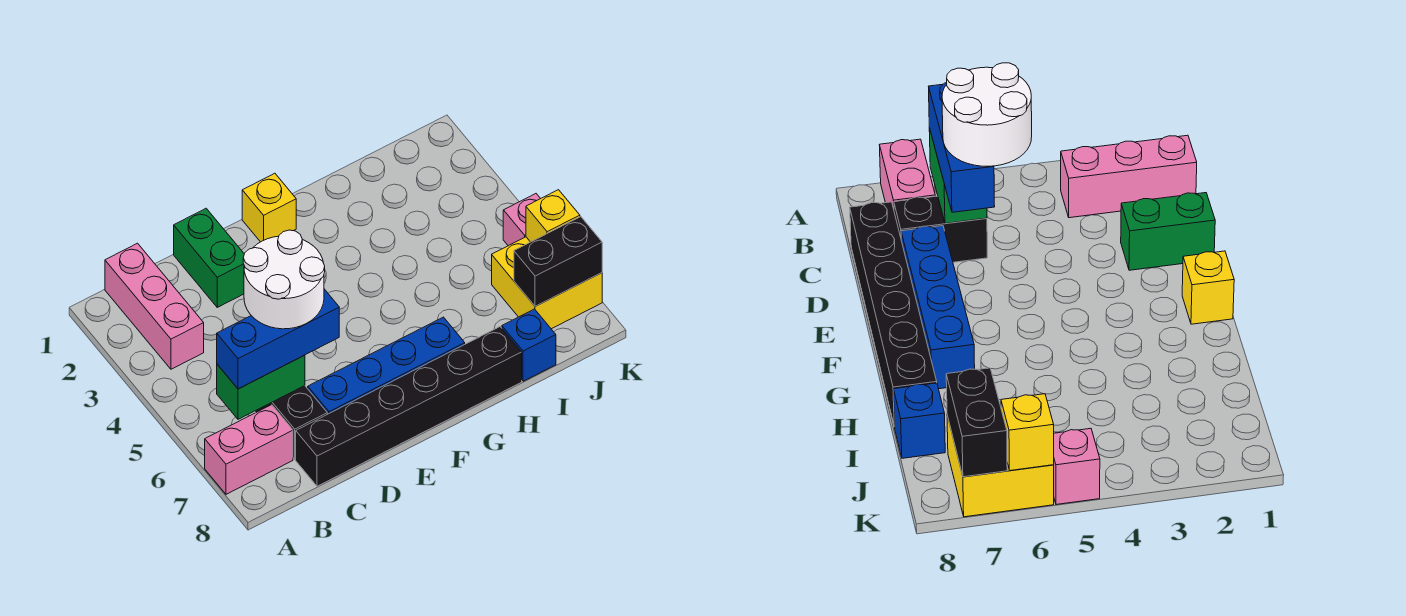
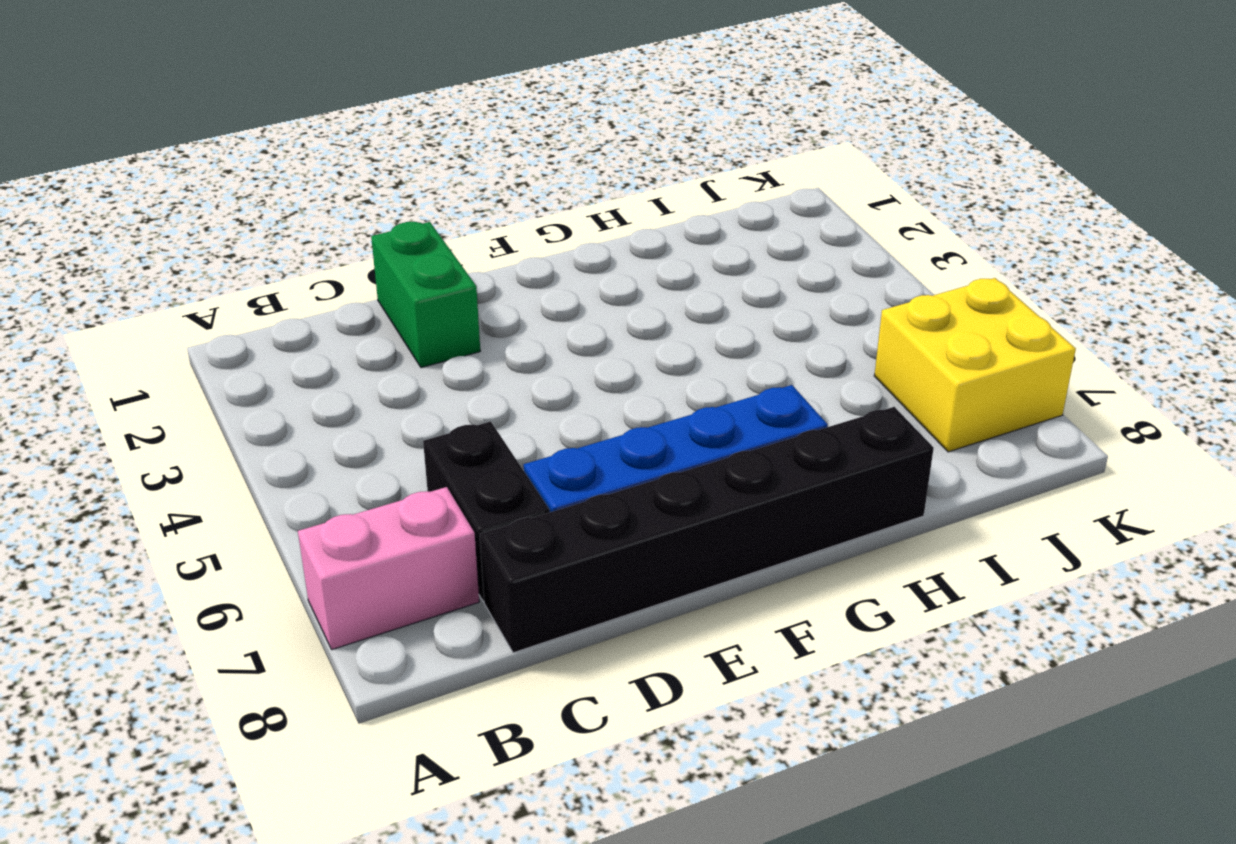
none -> pink brick B1:B3 level 1
none -> yellow brick F1 level 1
none -> blue brick I8 level 1

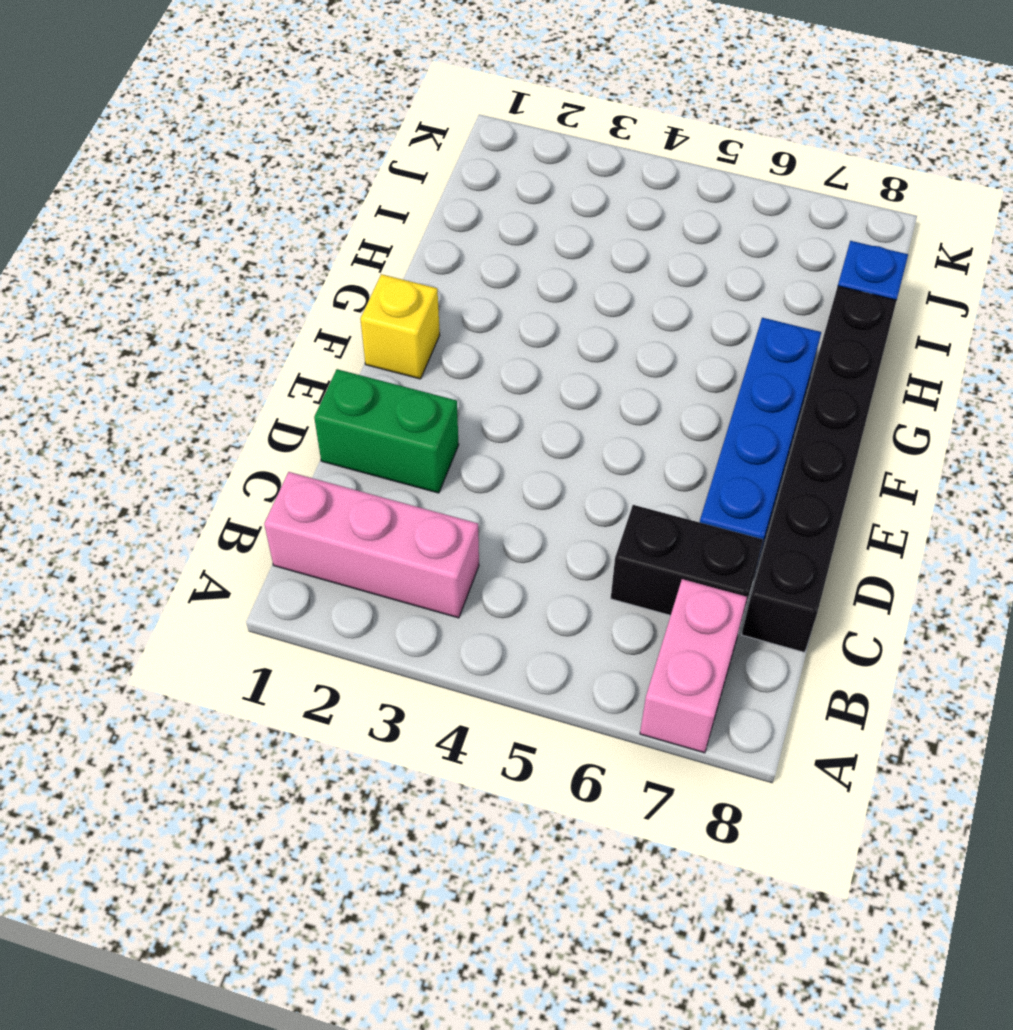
none -> yellow brick J6:K7 level 1
none -> pink brick K5 level 1
none -> green brick B6:C6 level 2

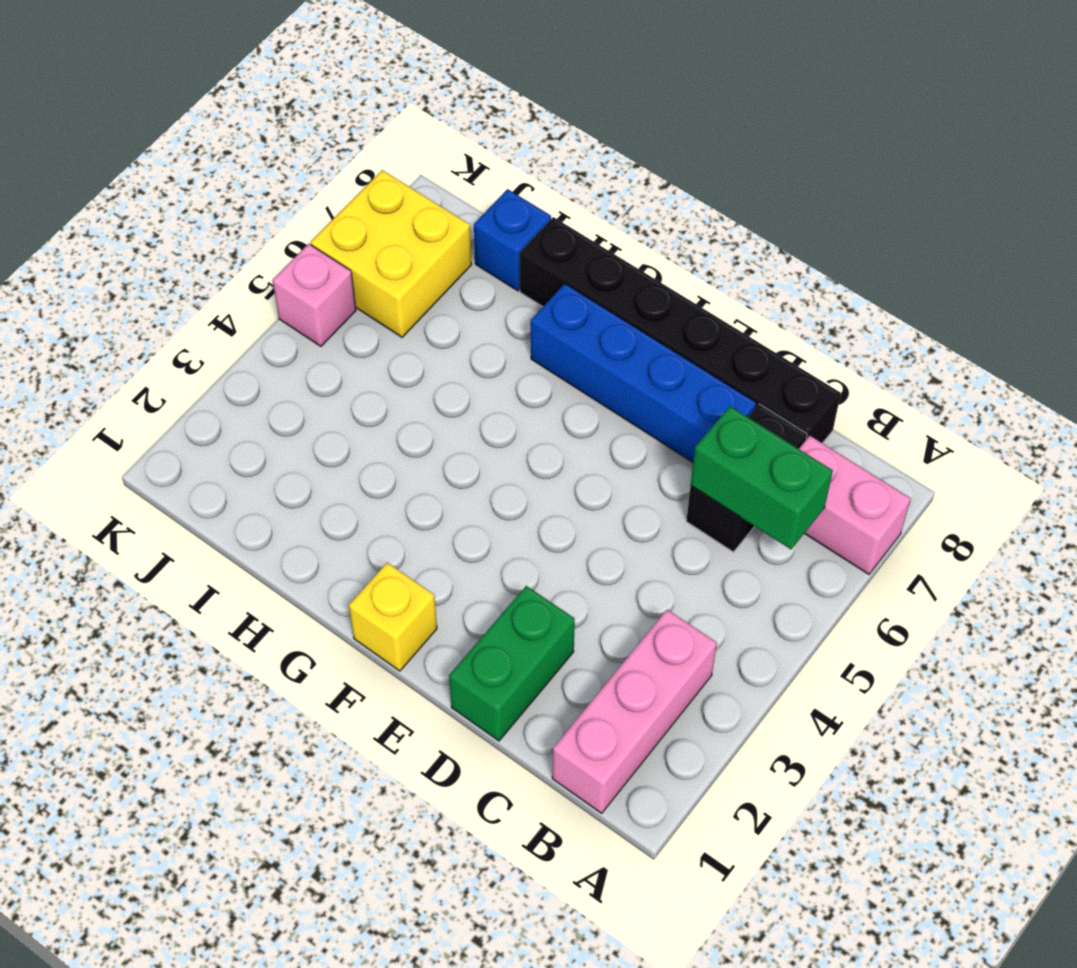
none -> black brick J7:K7 level 2
none -> yellow brick K6 level 2
none -> blue brick B6:D6 level 3

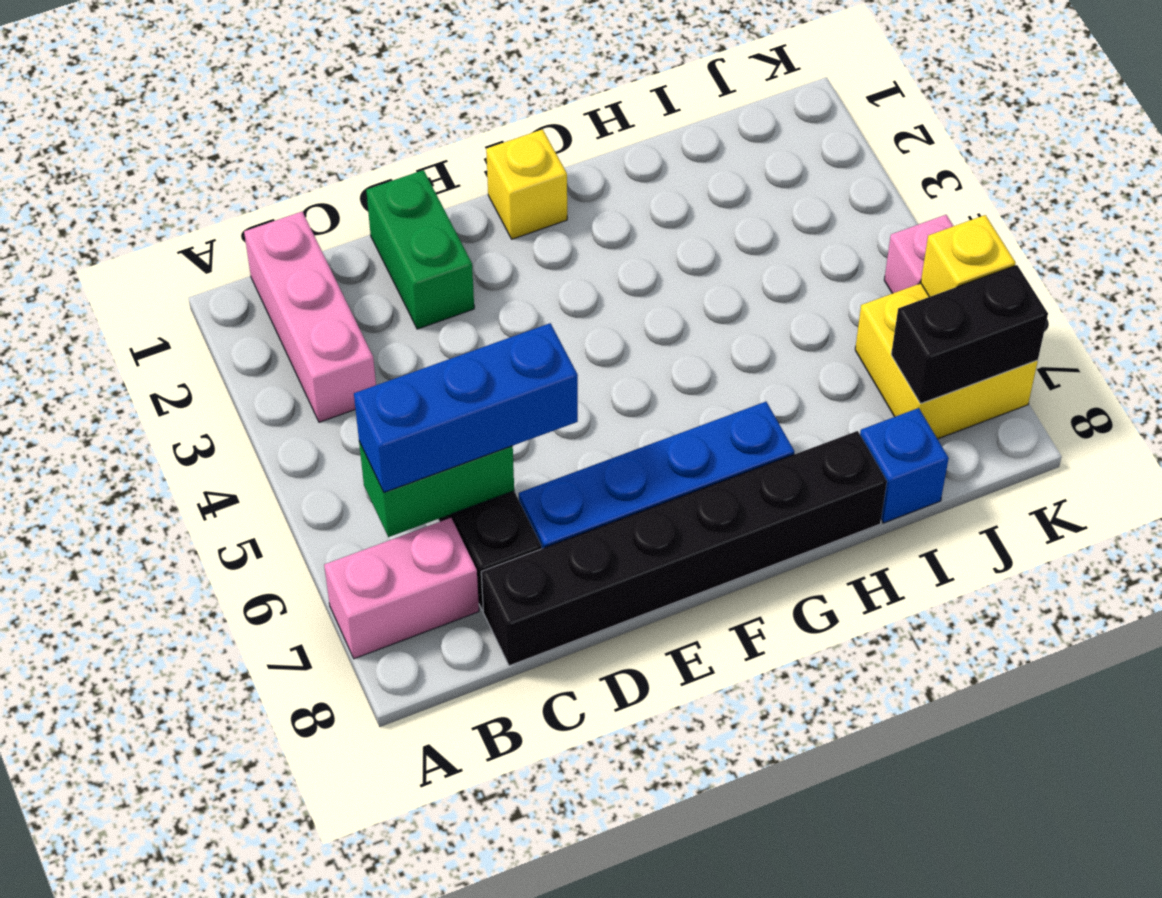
none -> white round brick C5:D6 level 4

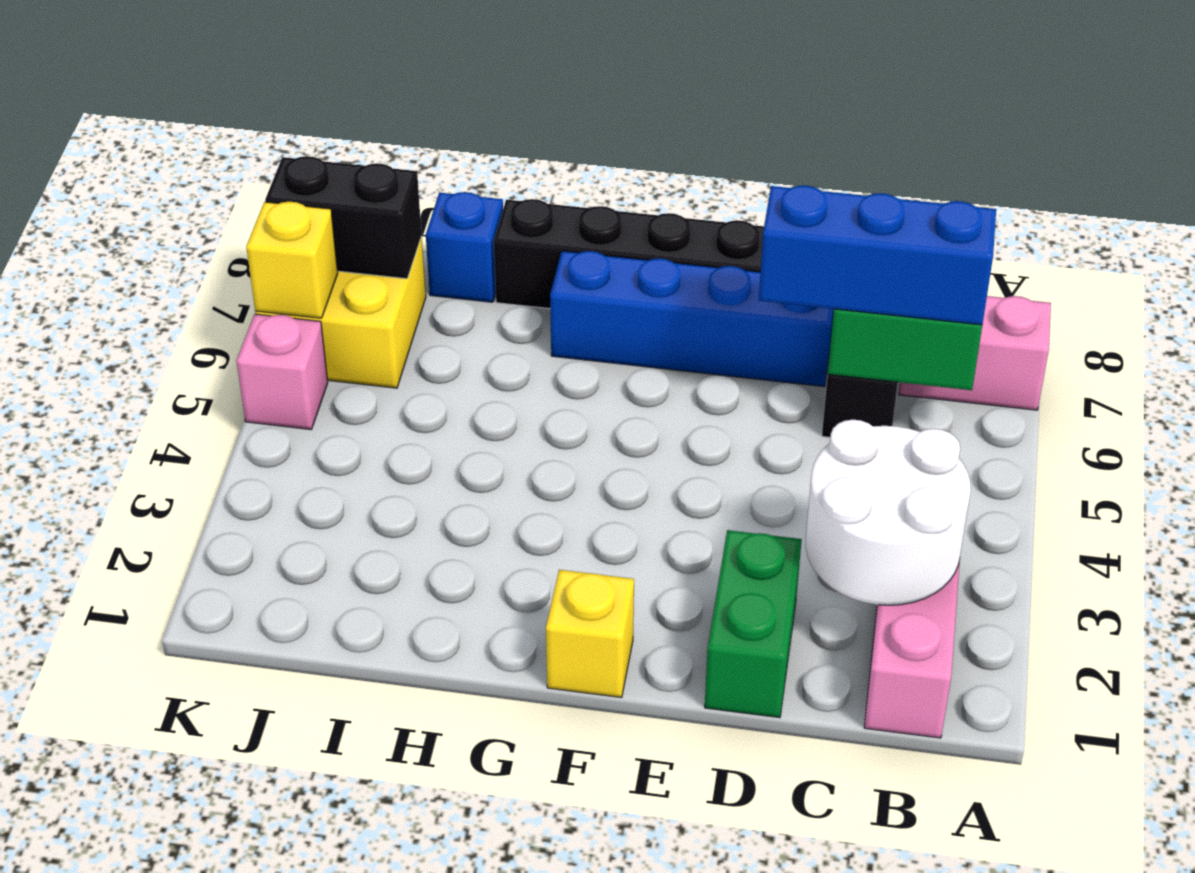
white round brick B2:C3 level 2 -> white round brick C5:D6 level 4

